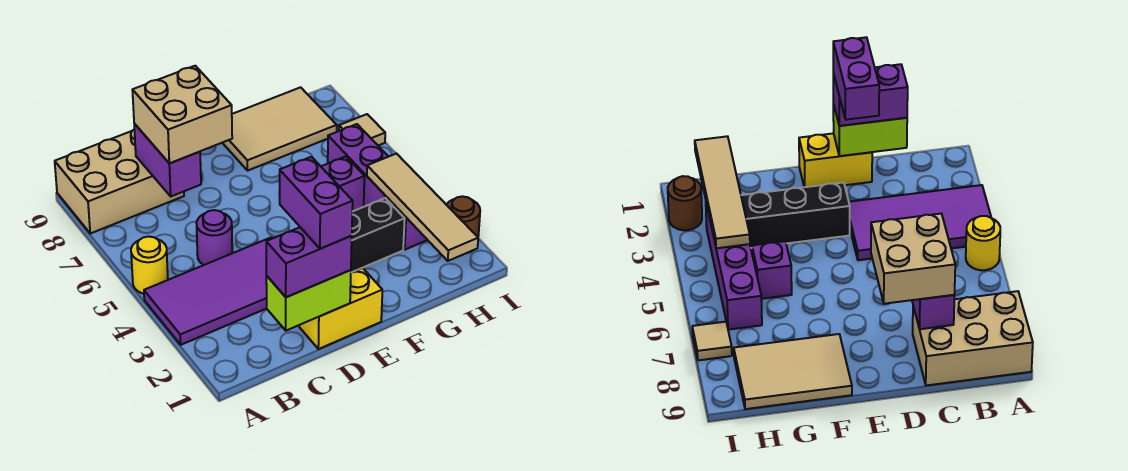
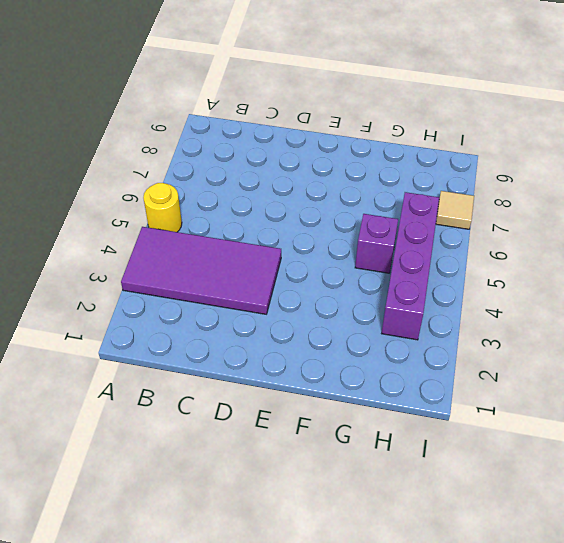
none -> tan brick A8:C9 level 1
none -> purple round brick C5 level 1
none -> yellow brick D1:E1 level 1

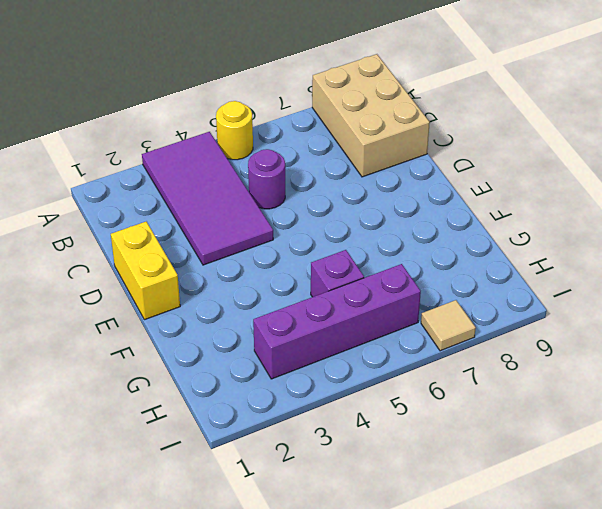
none -> black brick E3:G3 level 1
none -> tan tile F8:H9 level 1
none -> brown round brick I2 level 1

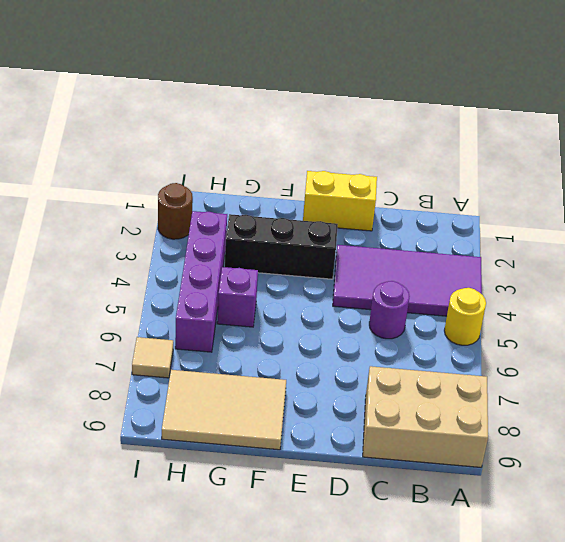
none -> lime brick C1:D1 level 2
none -> purple brick C7:C8 level 2
none -> tan tile H1:H4 level 2

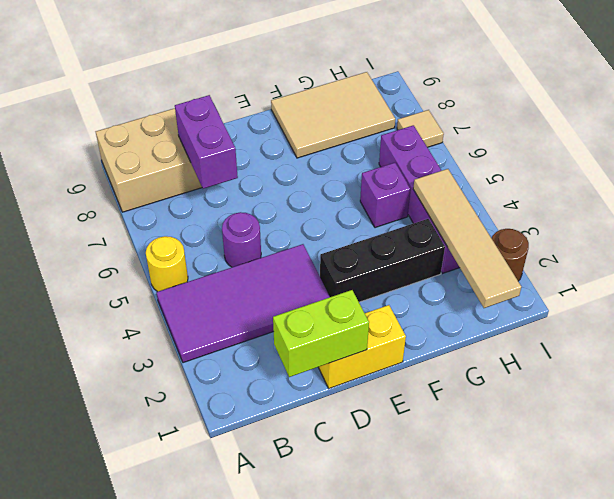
none -> purple brick C1:D1 level 3
none -> tan brick C7:D8 level 3
none -> purple brick D1:D2 level 4

